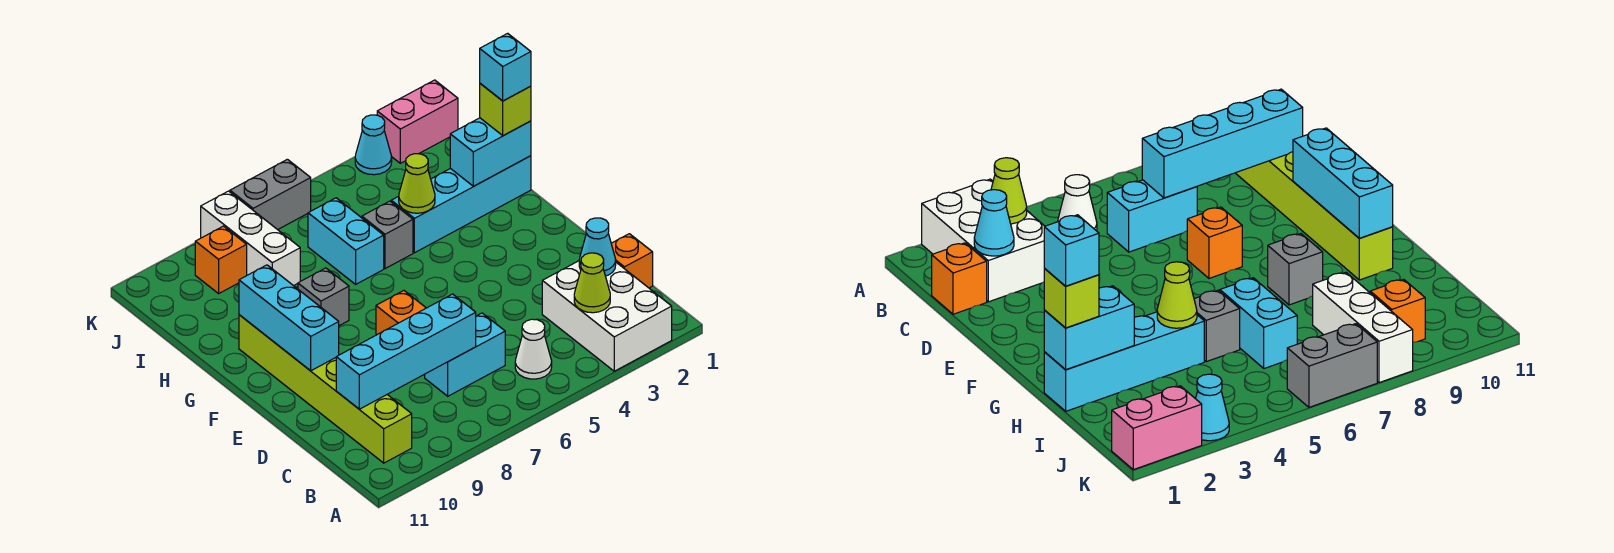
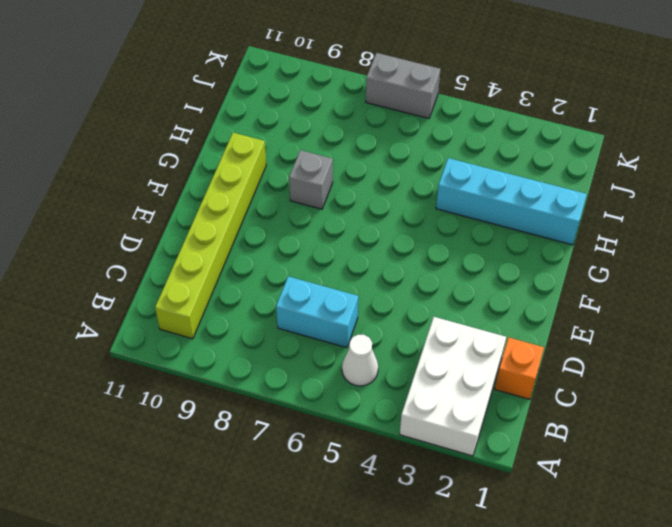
none -> orange brick E7 level 1
none -> grey brick H5 level 1
none -> cyan brick H6:I6 level 1

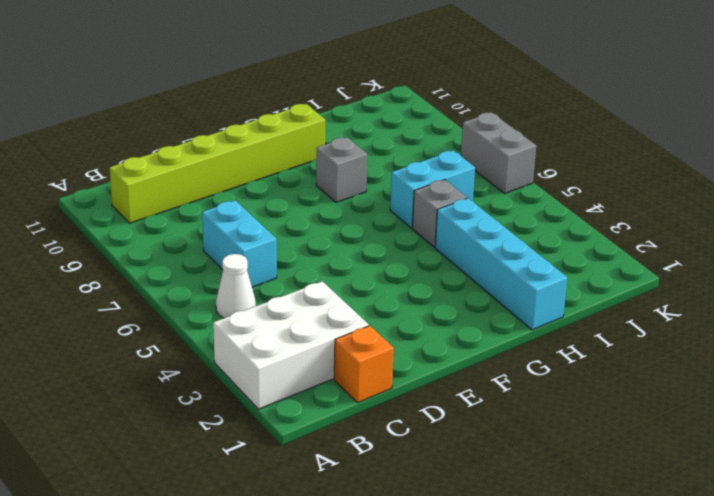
none -> orange brick E7 level 1
none -> white brick I8:K8 level 1
none -> orange brick J9 level 1

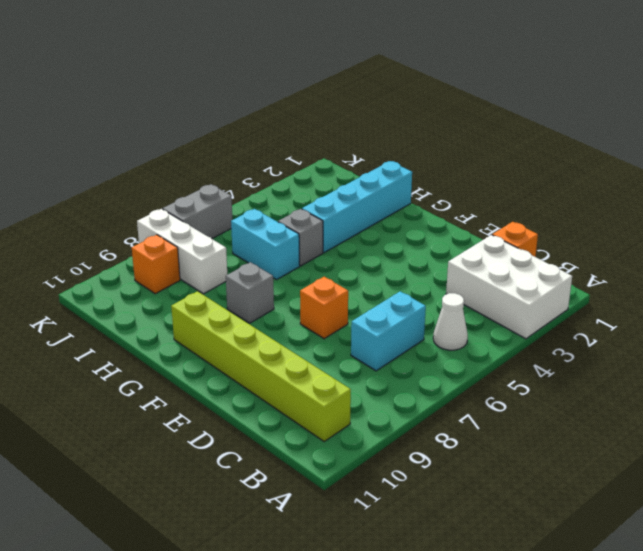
none -> pink brick K1:K2 level 1
none -> cyan cone K3 level 1
none -> lime cone B3 level 2

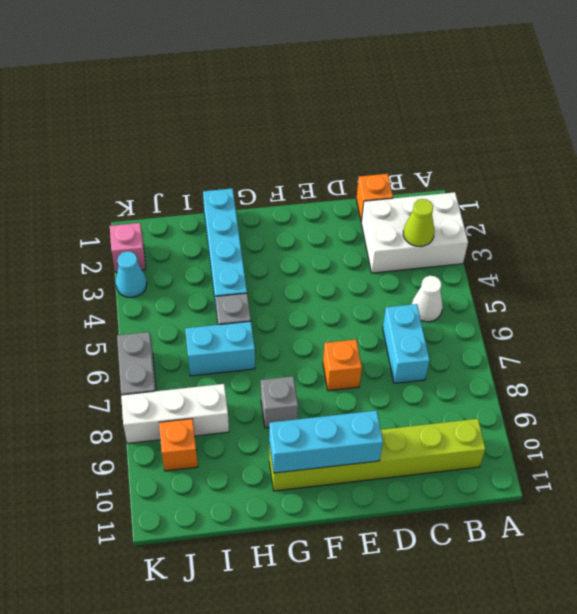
pink brick K2 level 1 -> pink brick K1:K2 level 1
none -> cyan cone C2 level 2
none -> cyan brick C7:C10 level 2
none -> cyan brick H1:H2 level 2

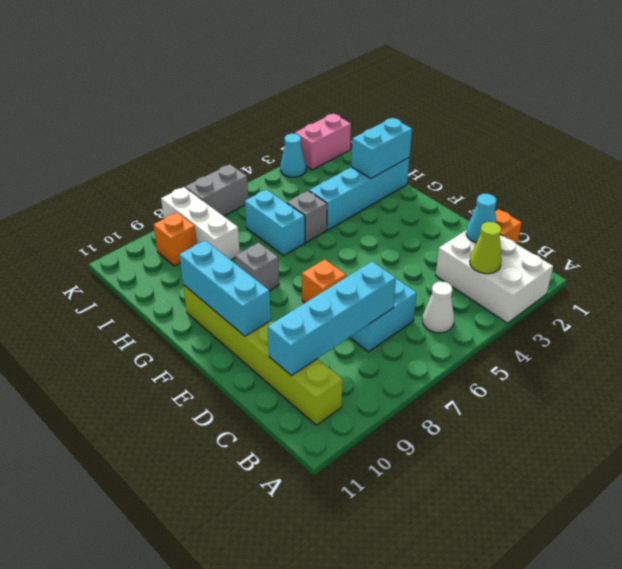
none -> lime cone H4 level 2
none -> lime brick H1 level 3
none -> cyan brick H1 level 4

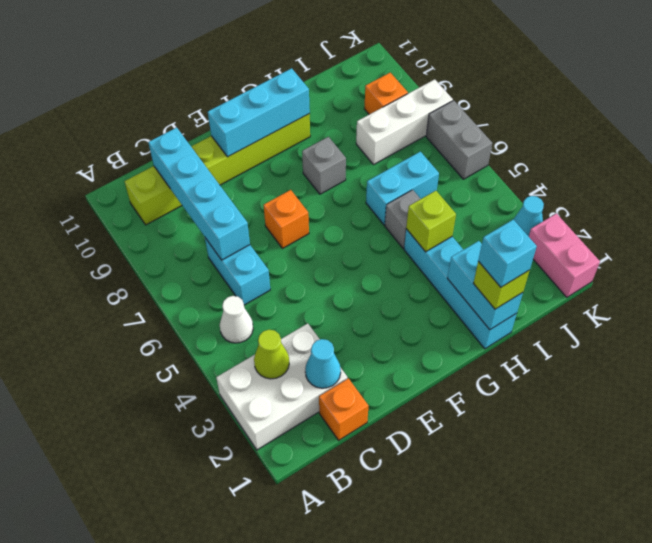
lime brick H4 level 2 -> lime cone H4 level 2

